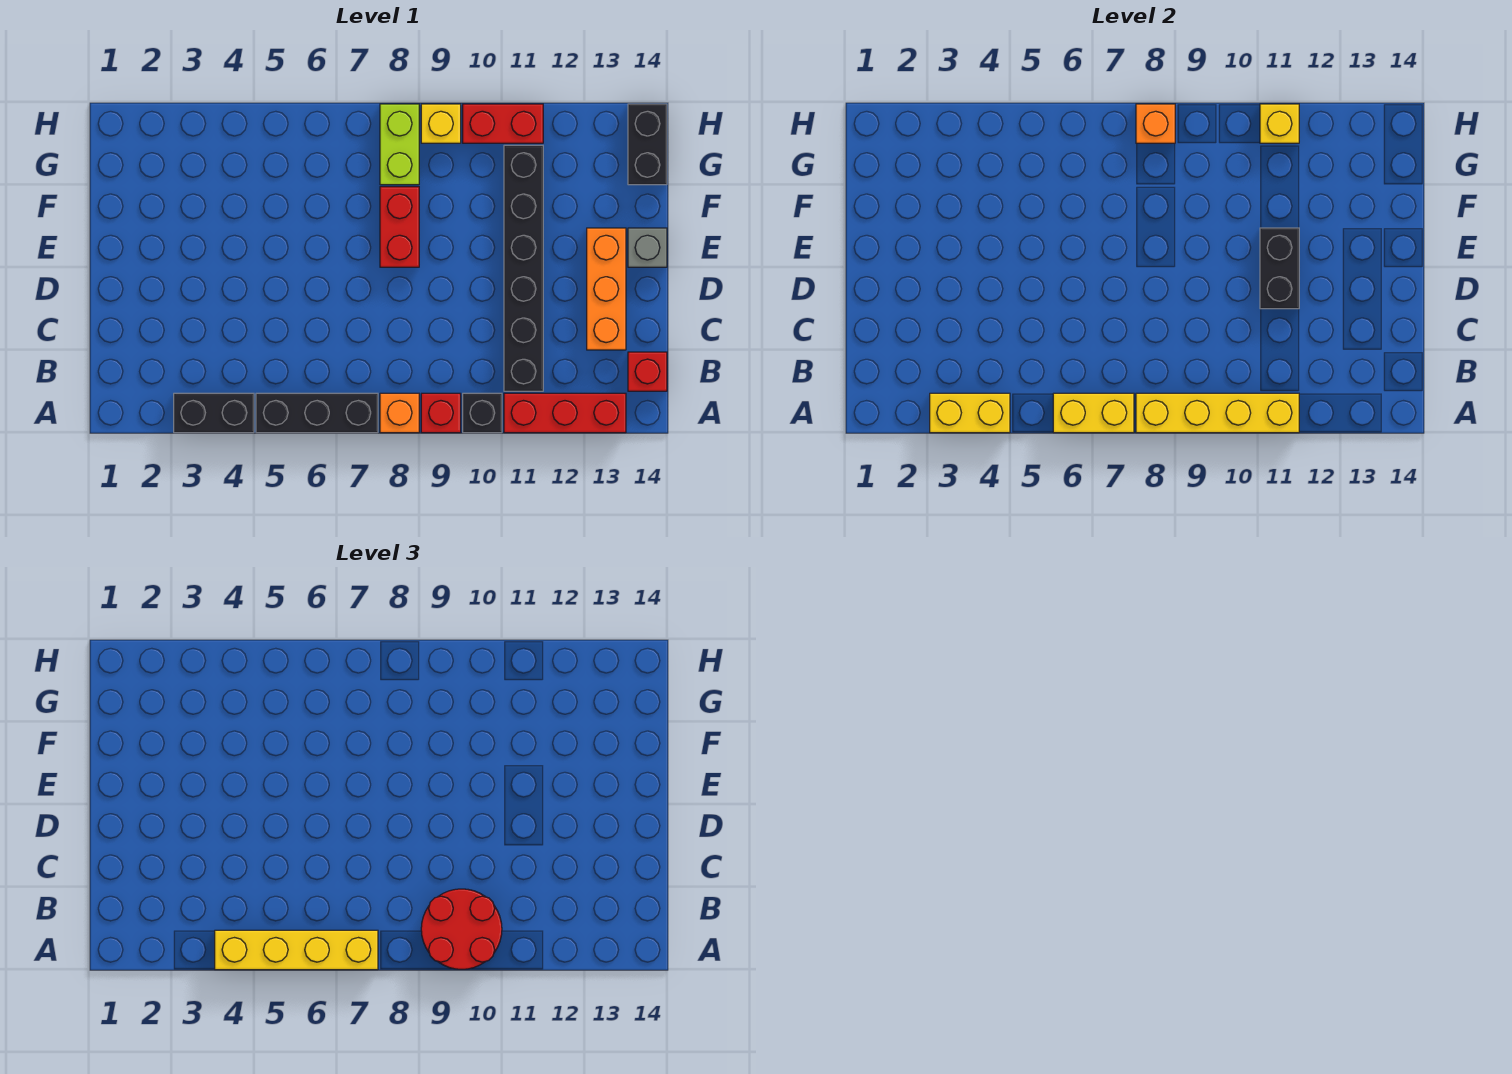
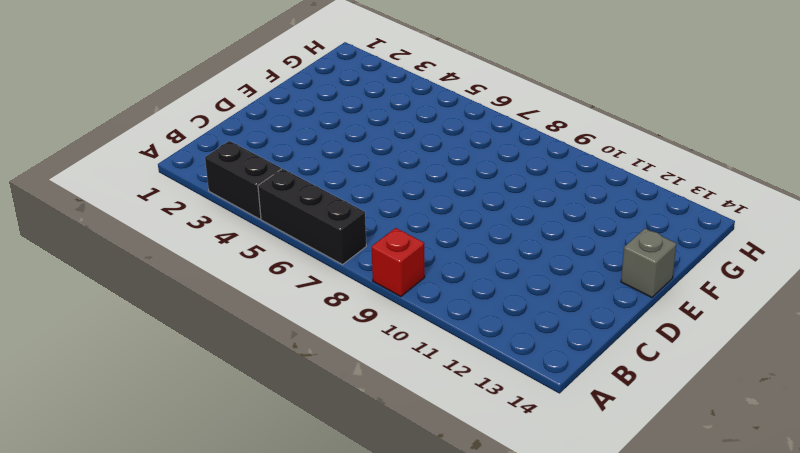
none -> orange brick A8 level 1
none -> black brick A10 level 1
none -> red brick A11:A13 level 1

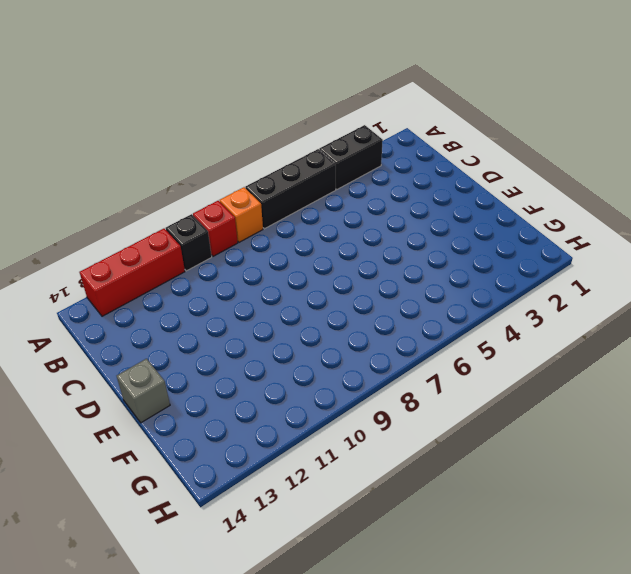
none -> black brick B11:G11 level 1
none -> red brick B14 level 1
none -> orange brick C13:E13 level 1

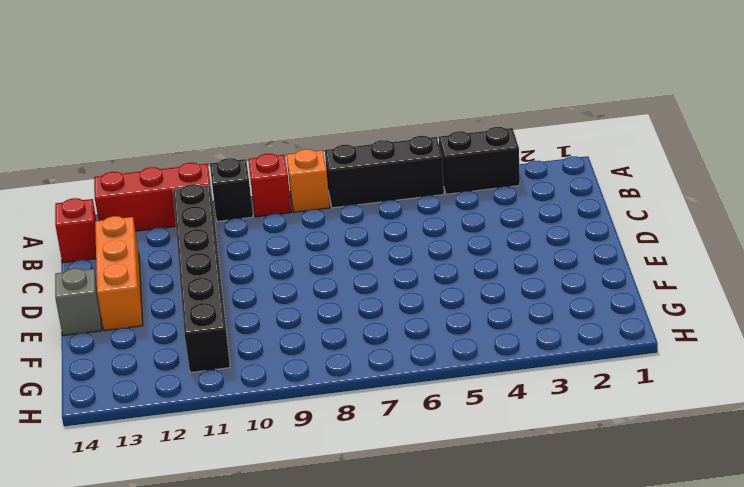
none -> red brick E8:F8 level 1
none -> lime brick G8:H8 level 1
none -> black brick G14:H14 level 1

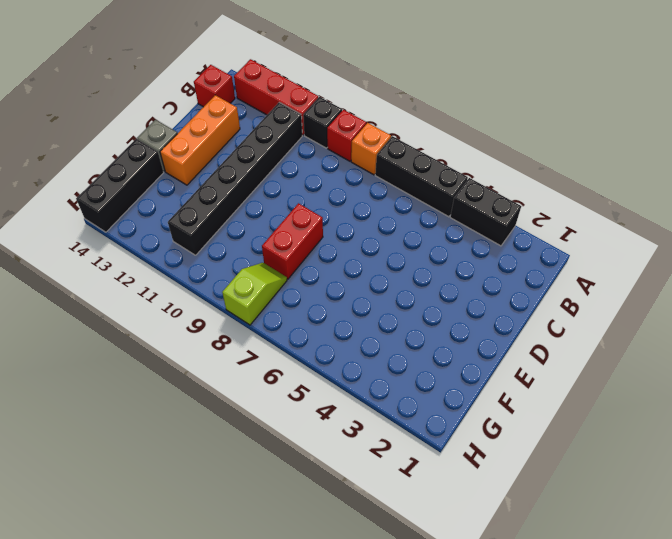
black brick F14:H14 level 1 -> black brick G14:H14 level 1
lime slope G8:H8 level 1 top H -> lime brick G8:H8 level 1
none -> yellow brick H9 level 1
none -> red brick H10:H11 level 1
none -> yellow brick A3:A4 level 2

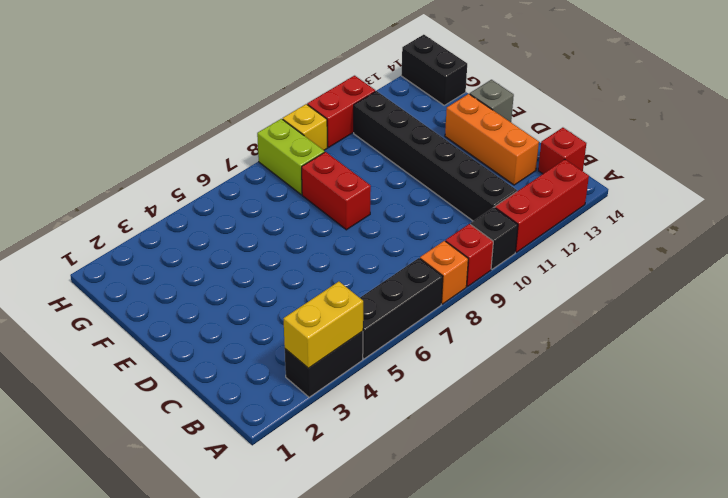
none -> yellow brick A6:A7 level 2
none -> yellow brick A8:A11 level 2
none -> black brick D11:E11 level 2

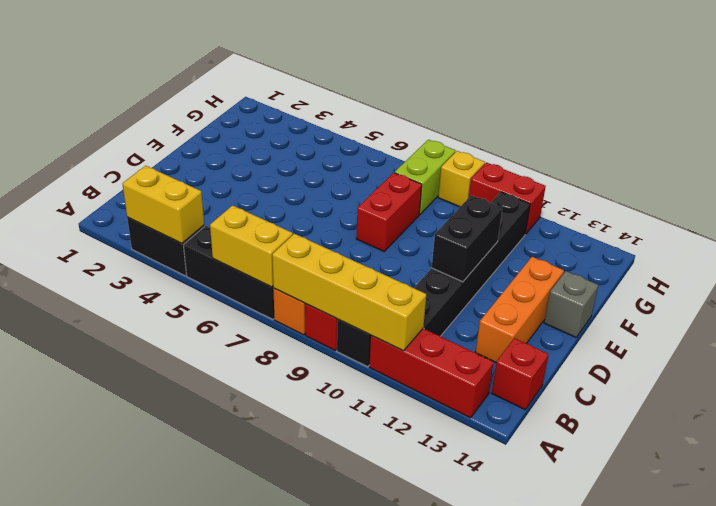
none -> black brick G14:H14 level 1
none -> orange brick H8 level 2
none -> yellow brick H11 level 2

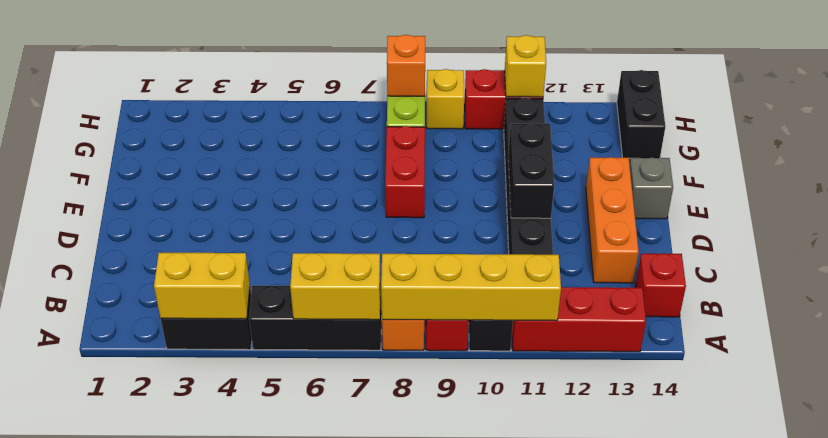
none -> yellow brick A4:A7 level 3
none -> red round brick A9:B10 level 3

